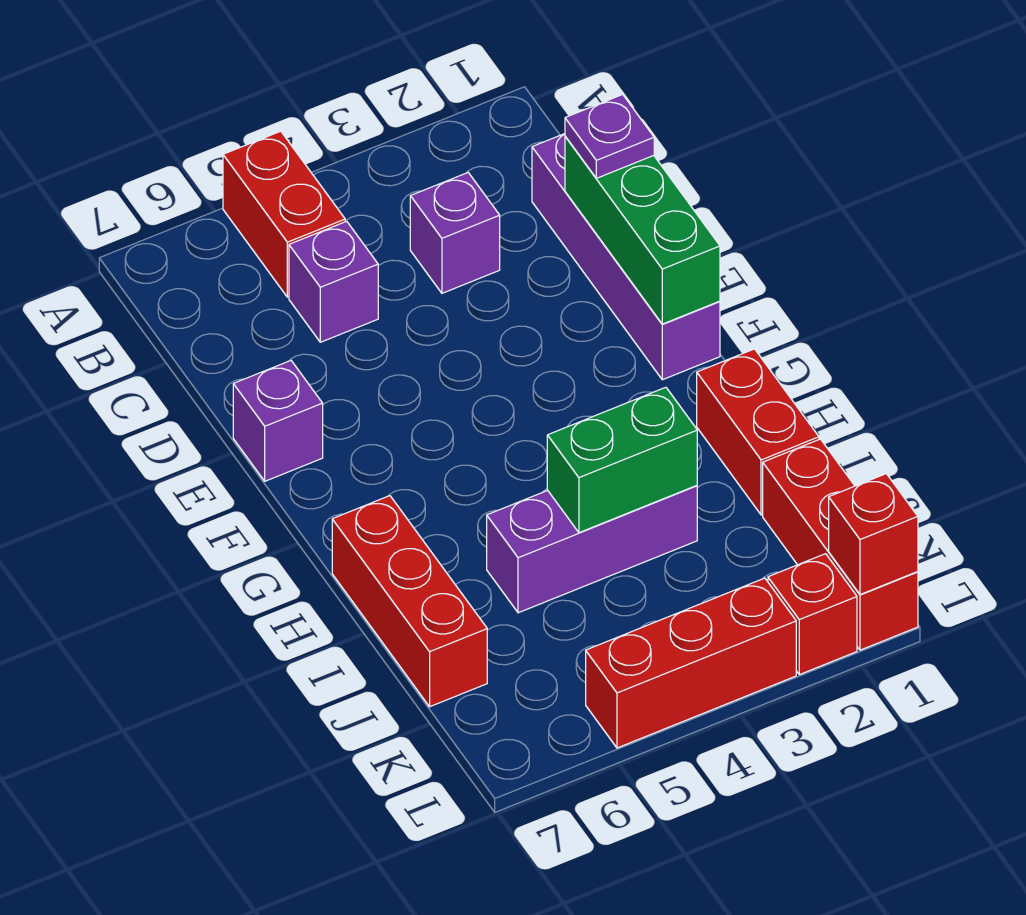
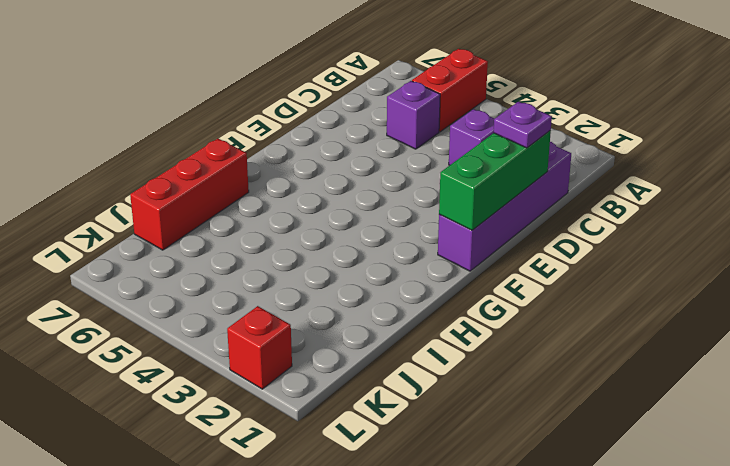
none -> purple brick E7 level 1
none -> red brick H1:I1 level 1
none -> purple brick I3:I5 level 1

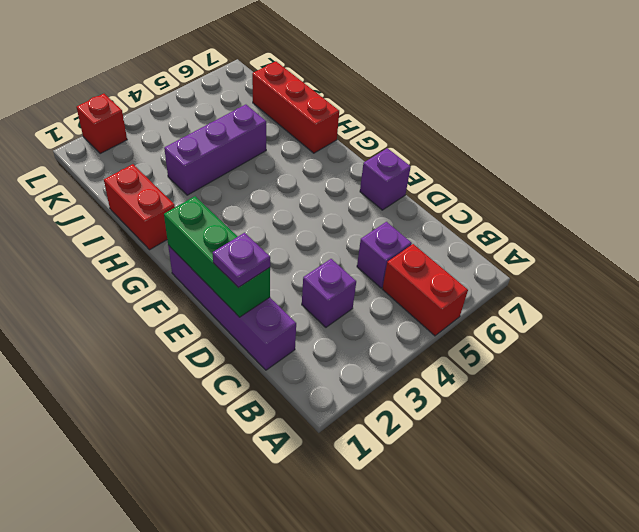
none -> red brick J1:L1 level 1
none -> red brick L3:L5 level 1
none -> green brick I3:I4 level 2

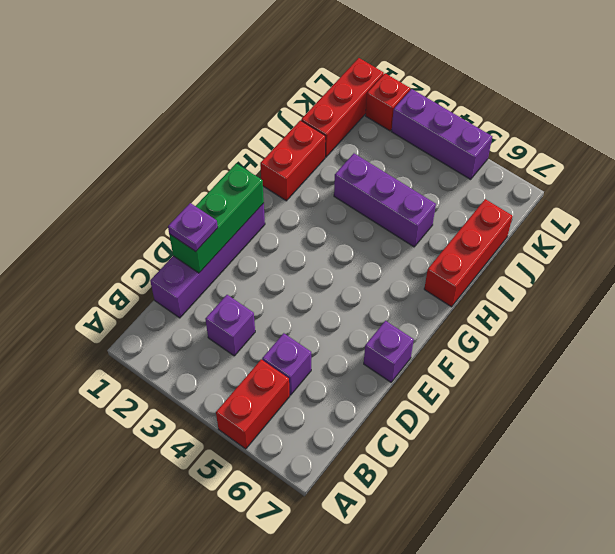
purple brick L3:L5 level 1 -> red brick L3:L5 level 1
none -> green brick I3:I4 level 2
none -> red brick L1 level 2

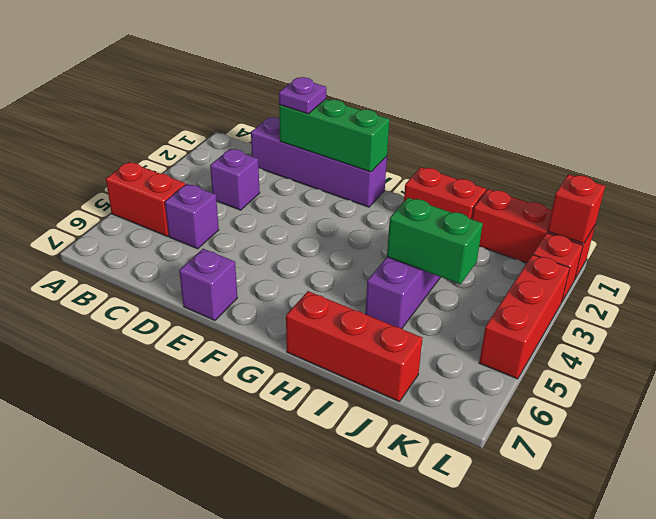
green brick I4:J4 level 2 -> green brick I3:I4 level 2

